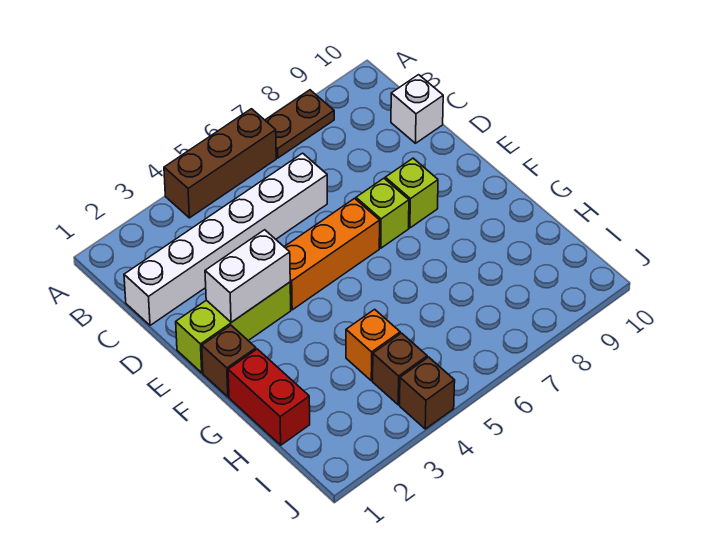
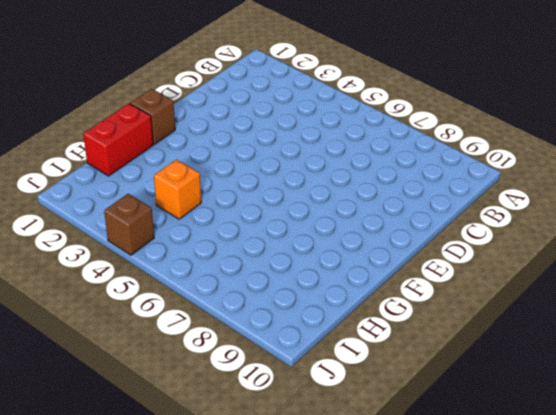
none -> brown brick A4:A6 level 1
none -> brown plate A7:A8 level 1
none -> white brick C1:C6 level 1

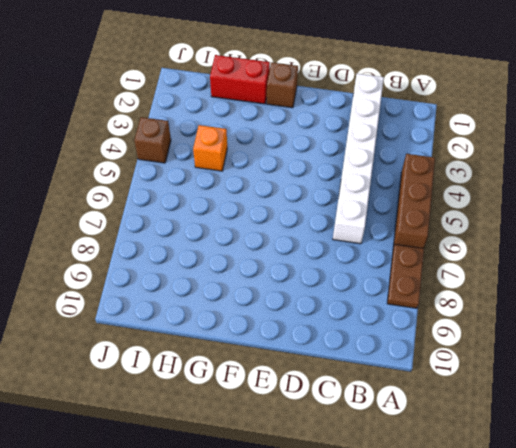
none -> white brick C10 level 1
none -> lime brick E1:E3 level 1
none -> orange brick E4:E6 level 1

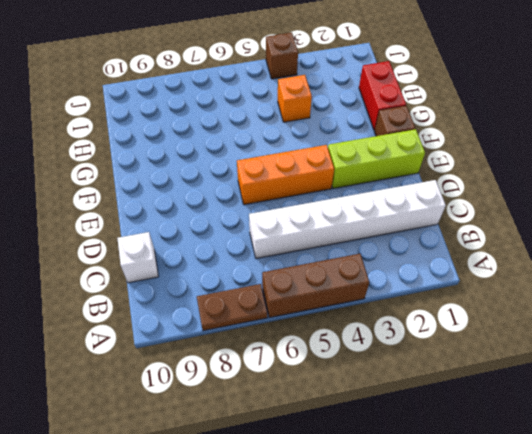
none -> lime brick E7 level 1
none -> lime brick E8 level 1
none -> brown brick I4 level 1

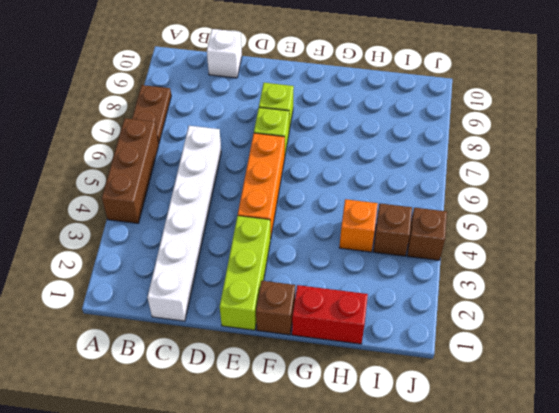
none -> white brick E2:E3 level 2

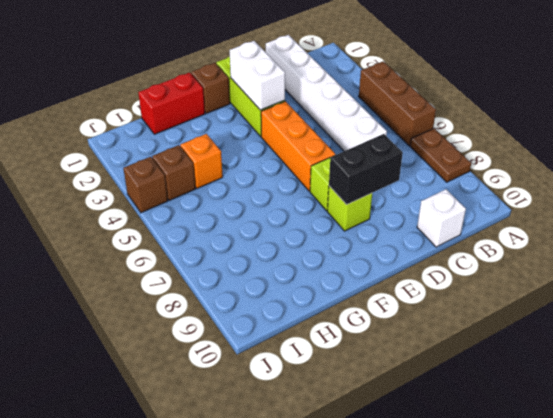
black brick D8:E8 level 2 -> none

